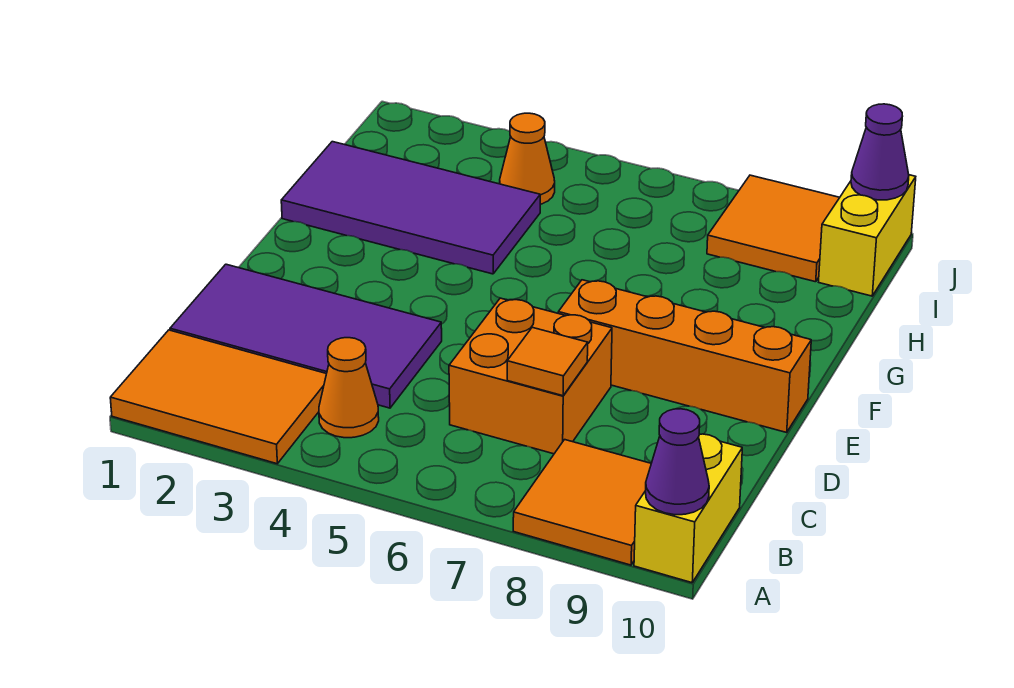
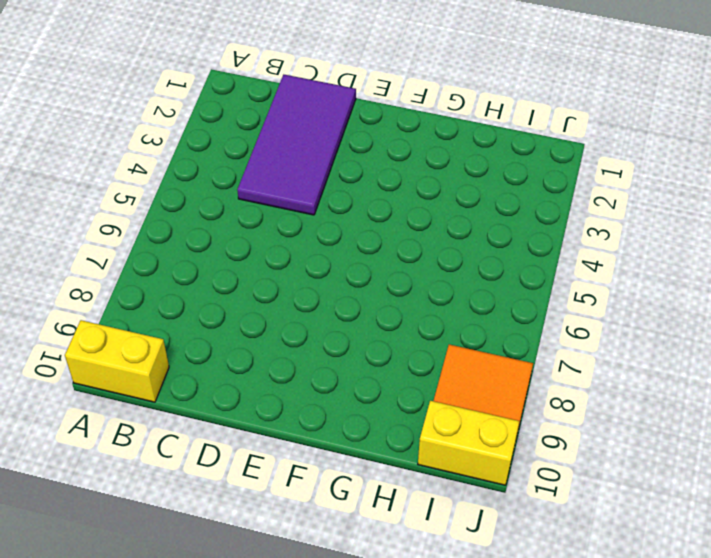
none -> orange tile A1:B3 level 1
none -> orange tile A8:B9 level 1
none -> orange cone B4 level 1

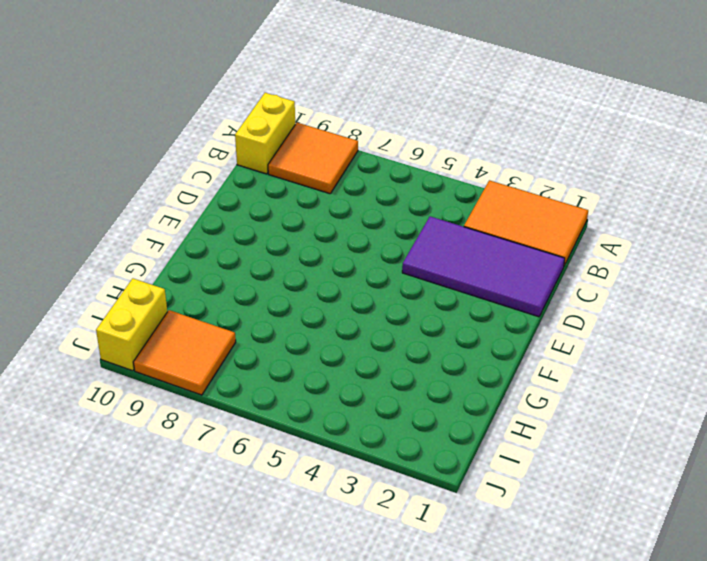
none -> orange cone B4 level 1
none -> orange brick C6:D7 level 1
none -> orange brick E7:E10 level 1

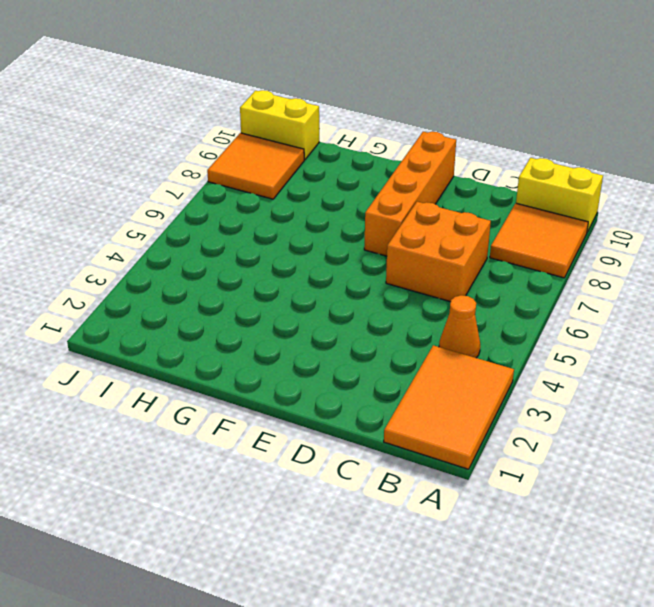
none -> purple tile C1:D4 level 1
none -> purple tile G1:H4 level 1
none -> orange cone I4 level 1

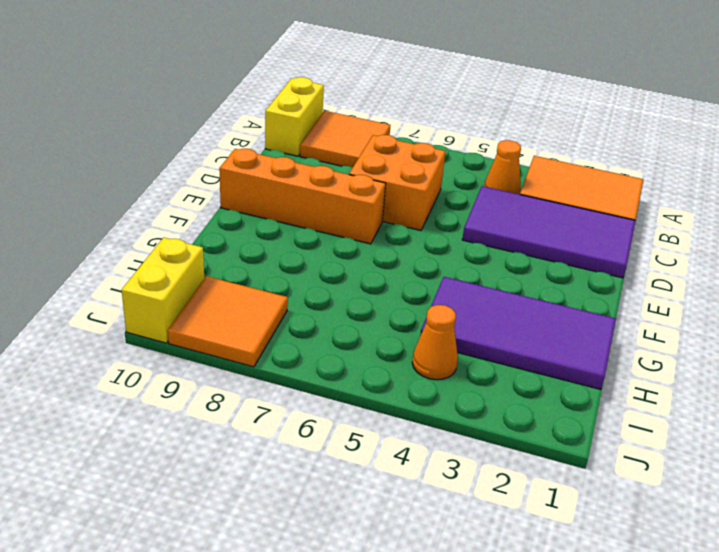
none -> purple cone A10 level 2
none -> orange tile C7 level 2
none -> purple cone J10 level 2

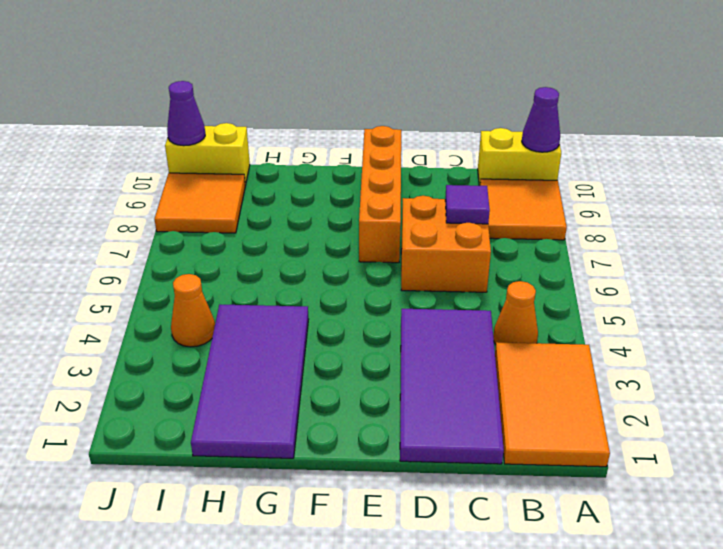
purple tile C7 level 2 -> orange tile C7 level 2

